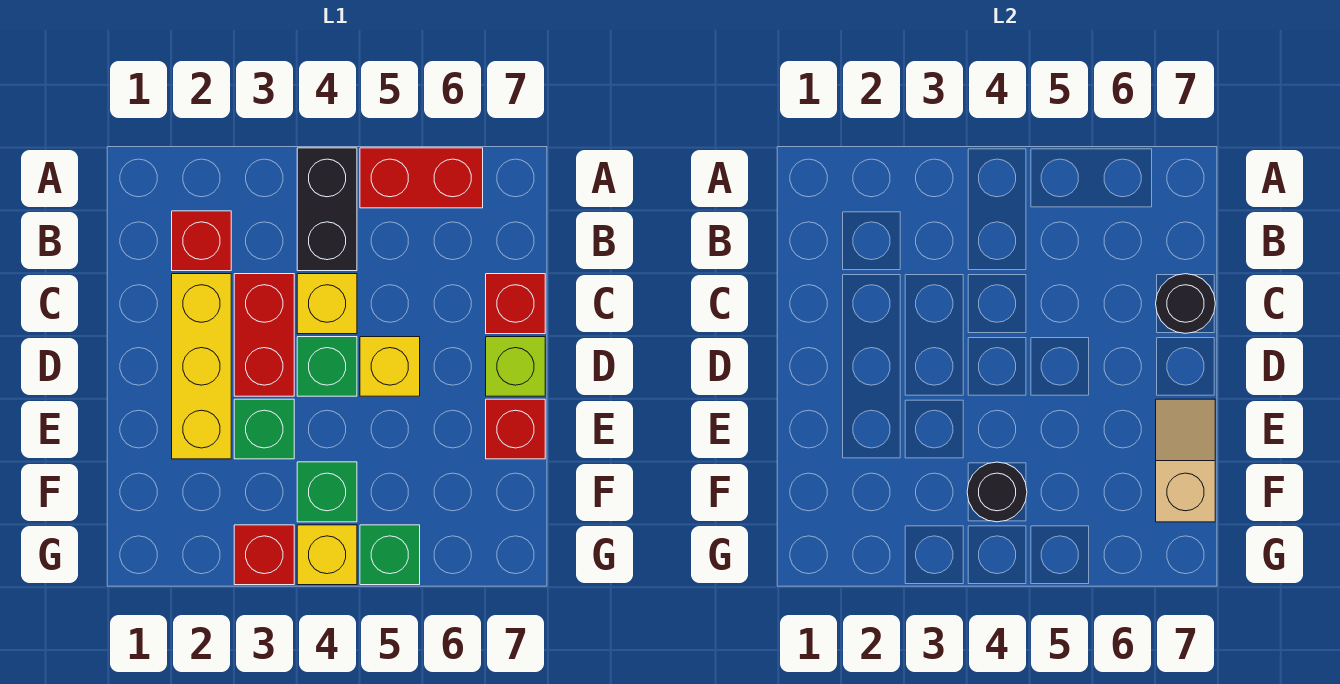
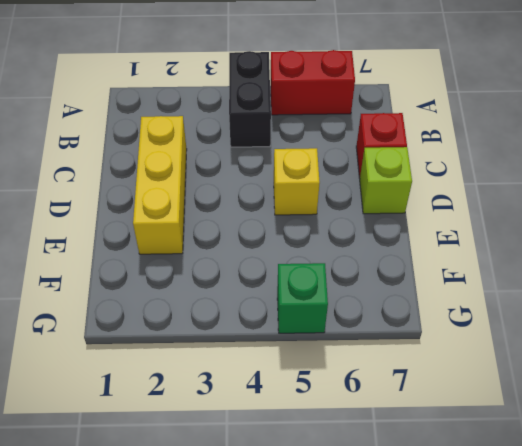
none -> red brick B2 level 1
none -> red brick C3:D3 level 1
none -> yellow brick C4 level 1

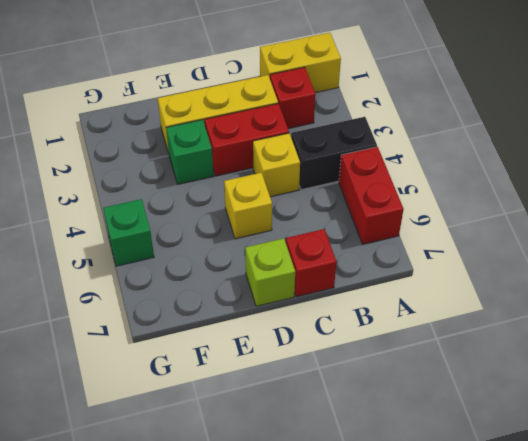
yellow brick A1:B1 level 1 -> none
none -> green brick D4 level 1
none -> red brick E7 level 1
none -> green brick F4 level 1

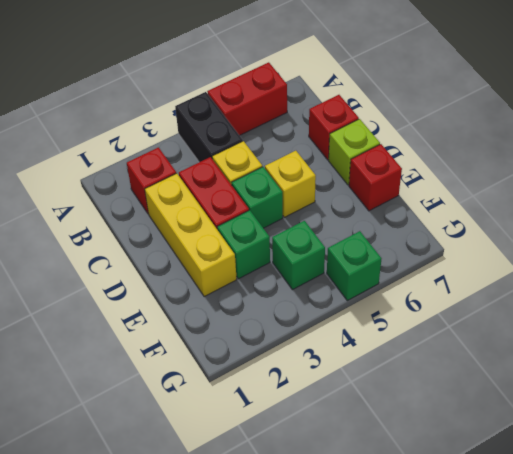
none -> red brick G3 level 1
none -> yellow brick G4 level 1
none -> black round brick C7 level 2

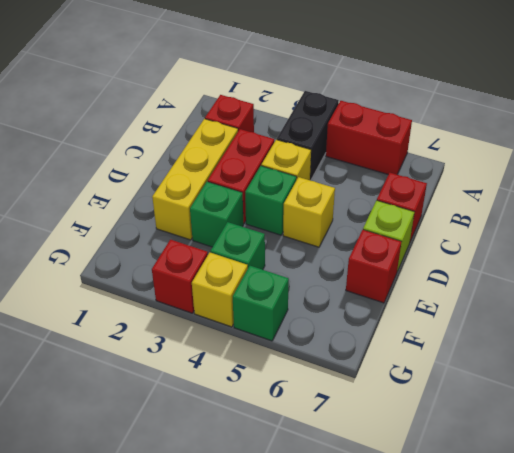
none -> black round brick C7 level 2
none -> tan slope E7:F7 level 2 top F
none -> black round brick F4 level 2

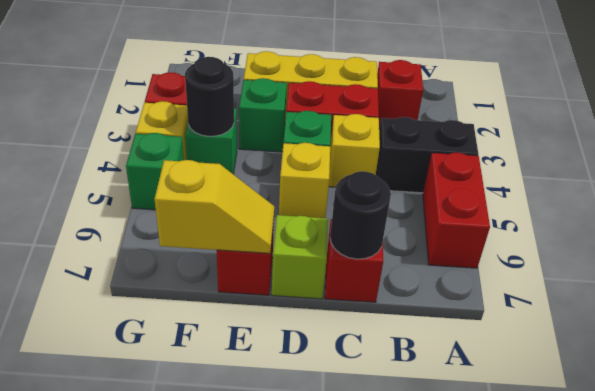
yellow slope E7:F7 level 2 top F -> tan slope E7:F7 level 2 top F

